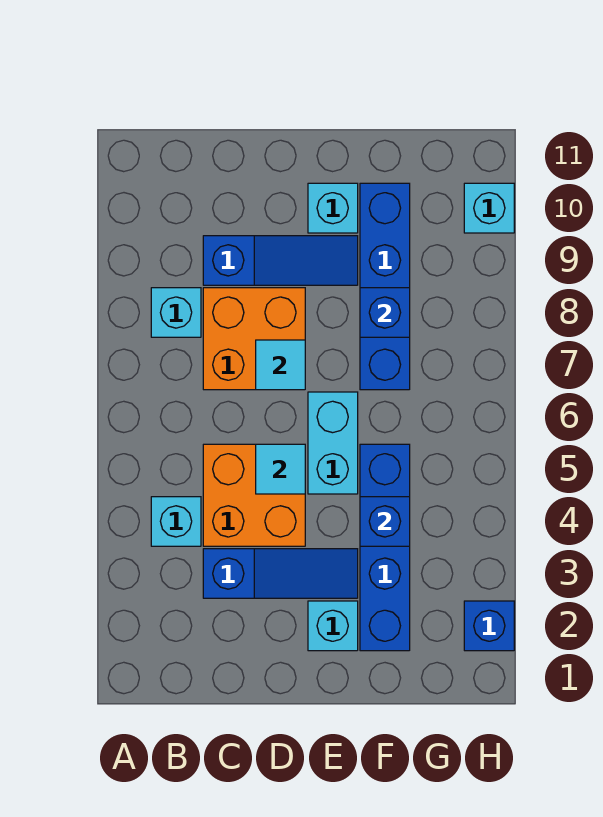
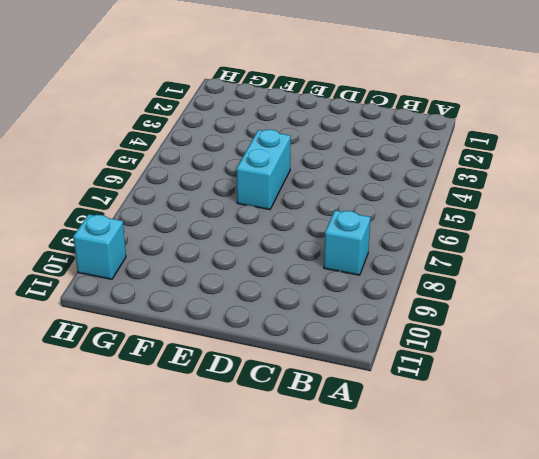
none -> cyan brick B4 level 1
none -> blue slope C3:E3 level 1 top C
none -> orange brick C4:D5 level 1

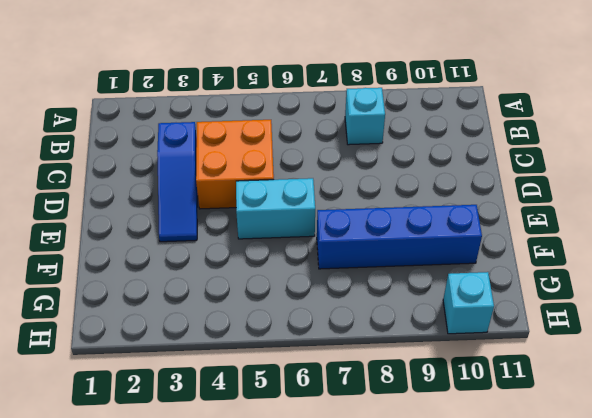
none -> cyan brick B4 level 1
none -> orange brick C7:D8 level 1
none -> blue slope C9:E9 level 1 top C

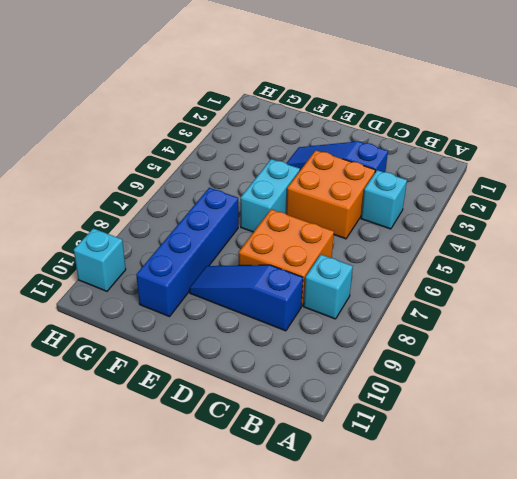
none -> cyan brick E2 level 1
none -> cyan brick E10 level 1
none -> blue brick F2:F5 level 1

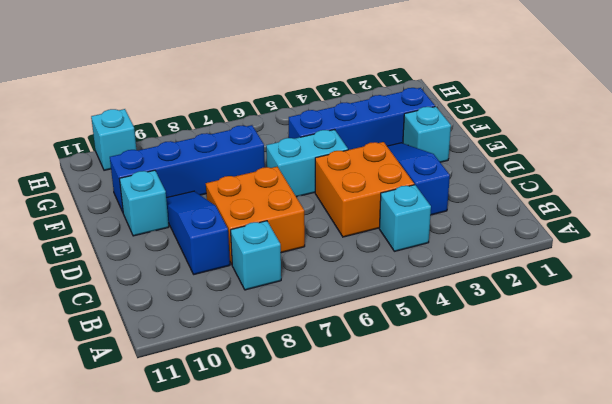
none -> blue brick H2 level 1
none -> cyan tile D5 level 2
none -> cyan tile D7 level 2

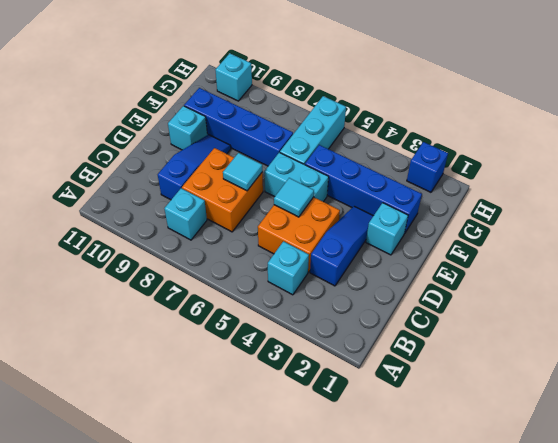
cyan brick F6:H6 level 1 -> none
none -> blue brick F4 level 2
none -> blue brick F8 level 2

